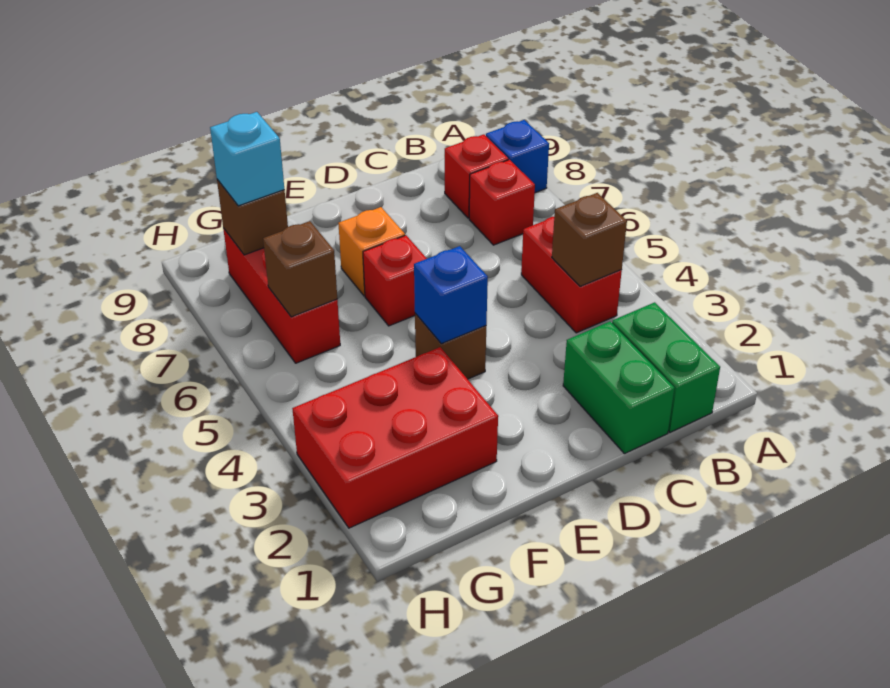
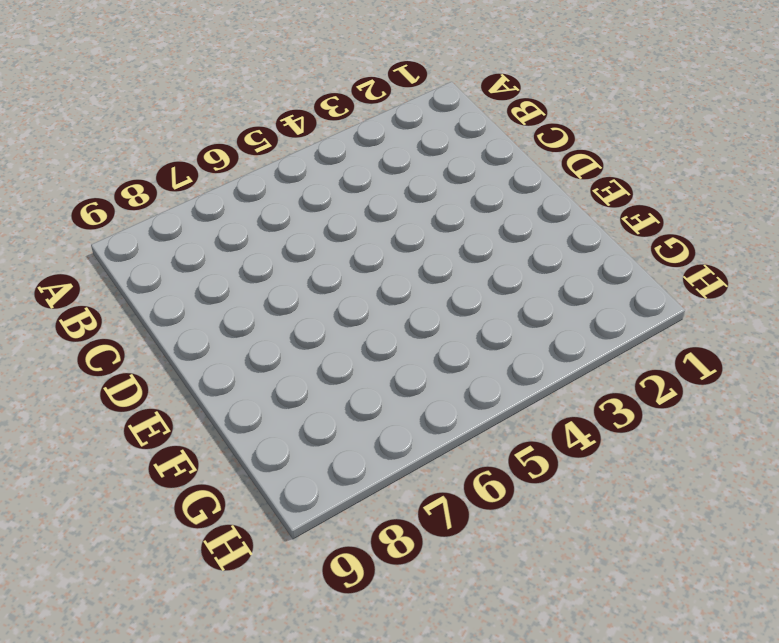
none -> blue brick A8 level 1
none -> green brick B1:B2 level 1
none -> red brick B4:B5 level 1

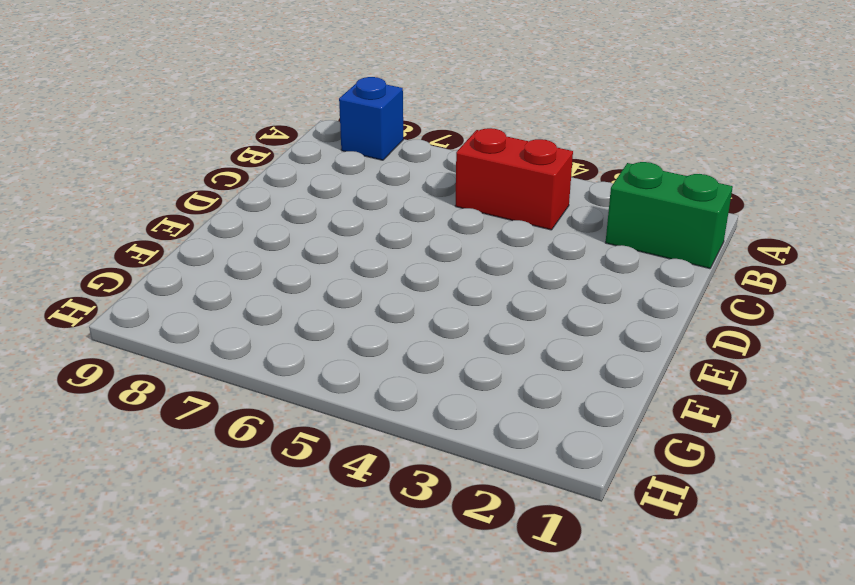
none -> red brick B7 level 1
none -> red brick B8 level 1
none -> green brick C1:C2 level 1

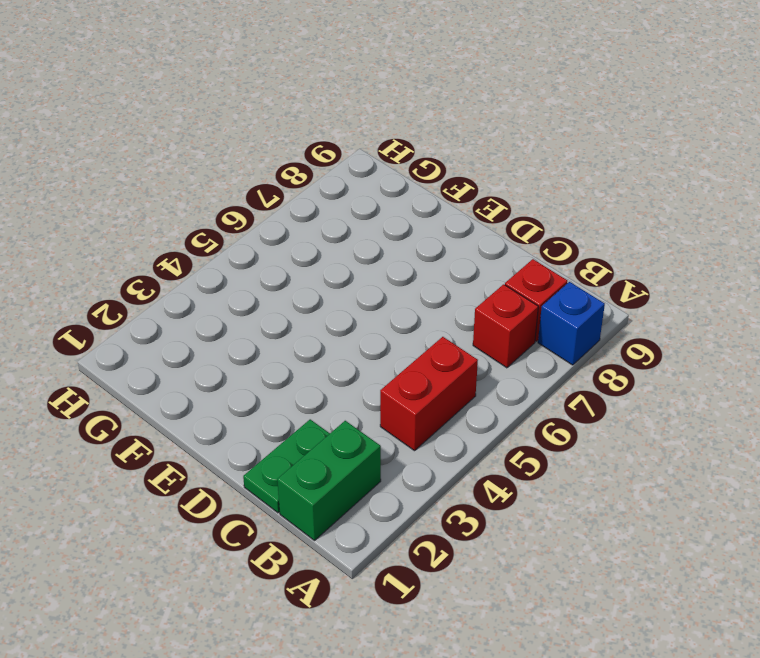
green plate C1:C2 level 1 -> green brick C1:C2 level 1
none -> brown brick E4 level 1
none -> red brick E6 level 1
none -> orange brick E7 level 1

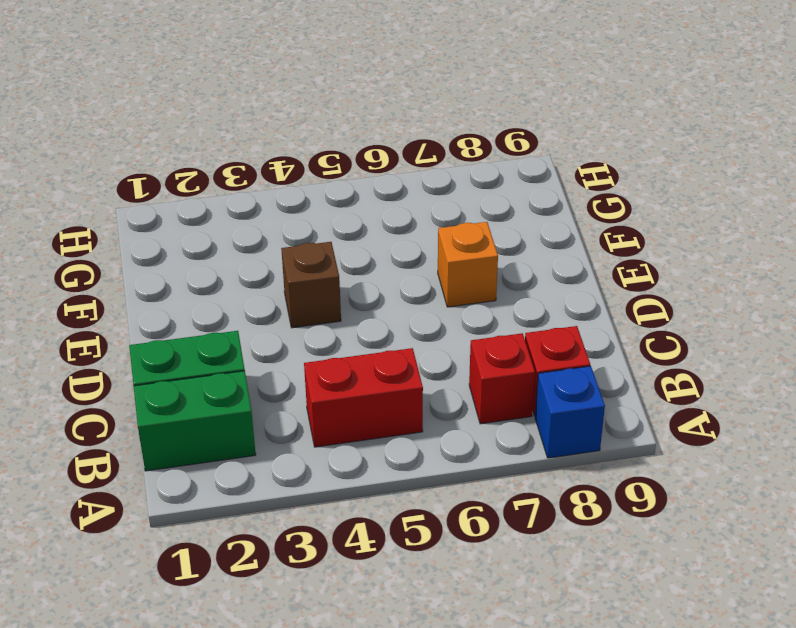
none -> red brick E6 level 1
none -> red brick F2:H3 level 1
none -> red brick G6:G8 level 1

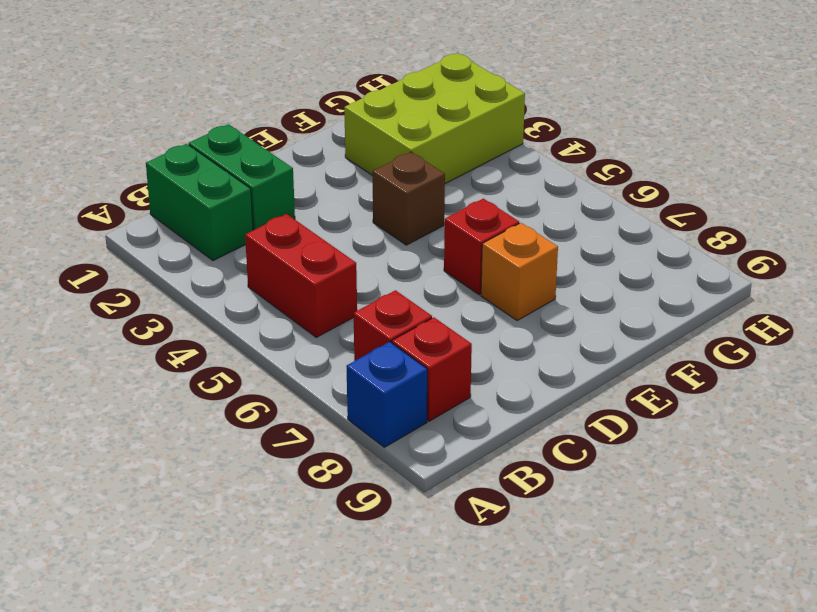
lime brick F2:H3 level 1 -> red brick F2:H3 level 1
none -> red brick G6:G8 level 1
none -> brown brick B4 level 2
none -> blue brick E4 level 2

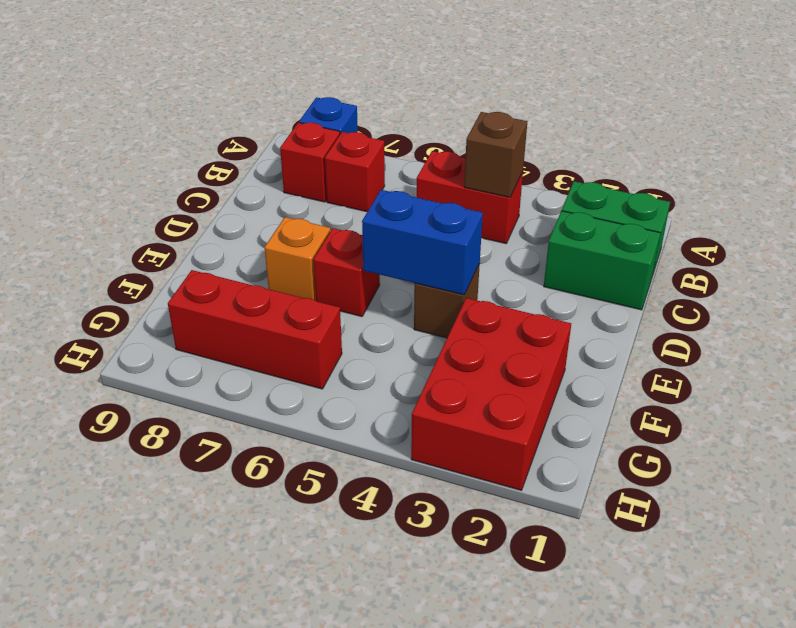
blue brick E4:E5 level 2 -> blue brick E4 level 2
none -> brown brick G6 level 2
none -> brown brick G8 level 2
none -> cyan brick G8 level 3

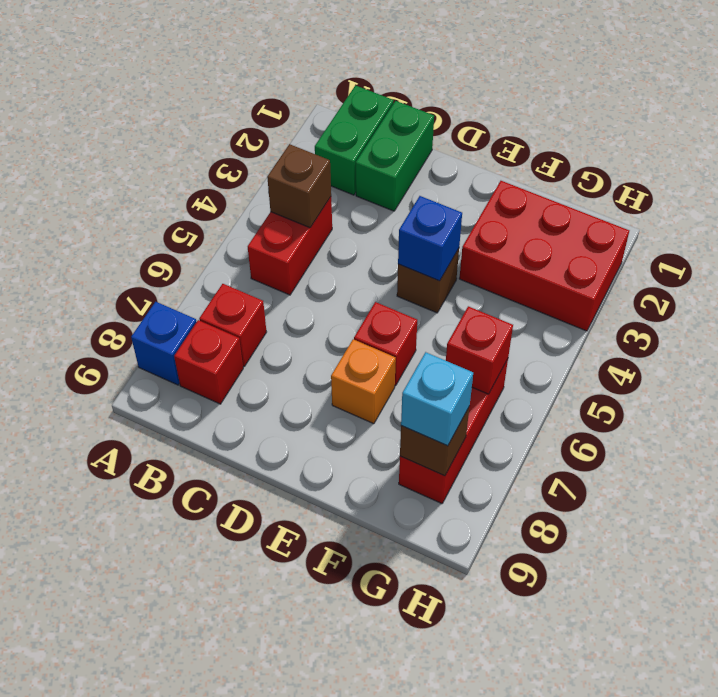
red brick G6 level 2 -> brown brick G6 level 2

